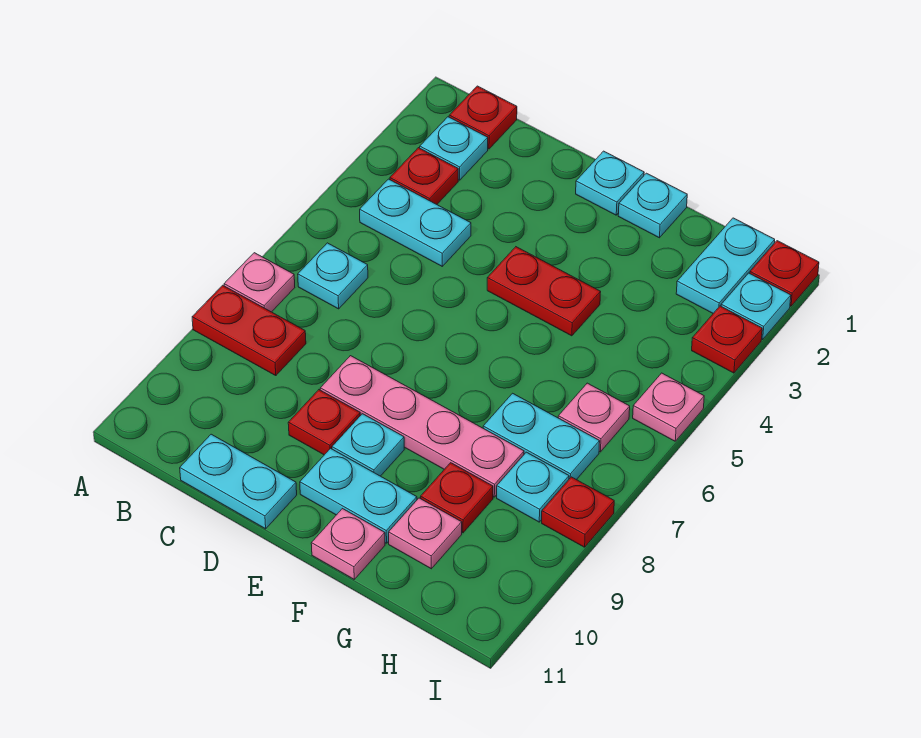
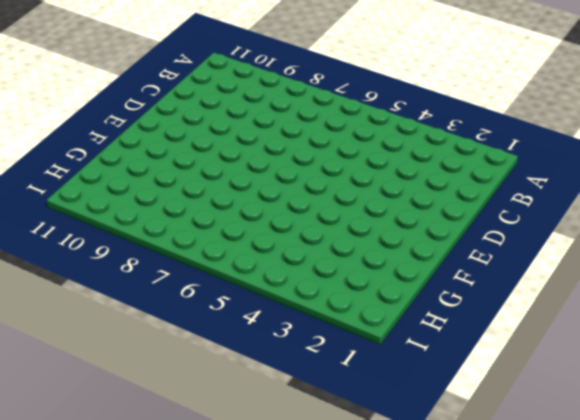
none -> pink plate A7 level 1
none -> red plate A8:B8 level 1
none -> red plate B1 level 1

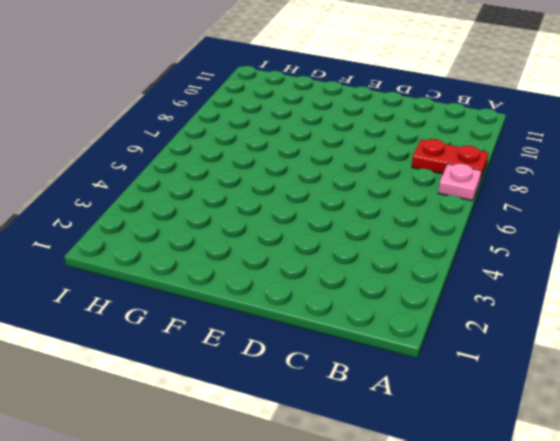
none -> red plate B1 level 1
none -> cyan plate B2 level 1
none -> red plate B3 level 1

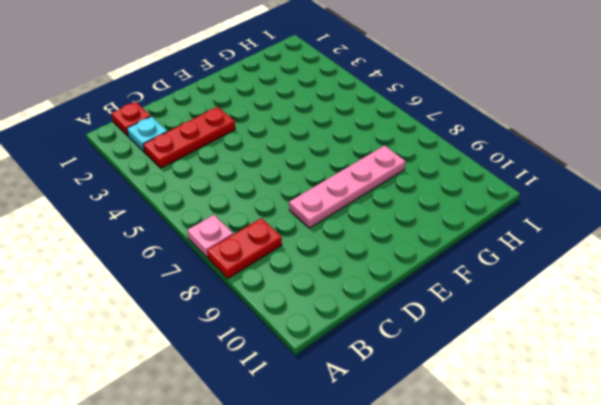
red plate B3:D3 level 1 -> red plate B3 level 1
none -> cyan plate B4:C4 level 1
none -> cyan plate B6 level 1
none -> cyan plate C11:D11 level 1

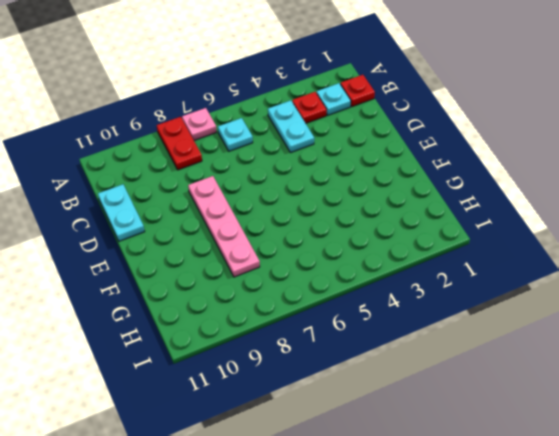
none -> red plate D9 level 1
none -> cyan plate E1 level 1
none -> red plate E4:F4 level 1

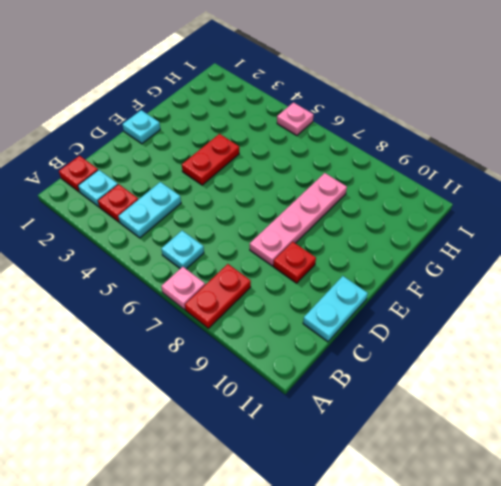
none -> cyan plate E9 level 1
none -> cyan plate E10:F10 level 1
none -> cyan plate F1 level 1

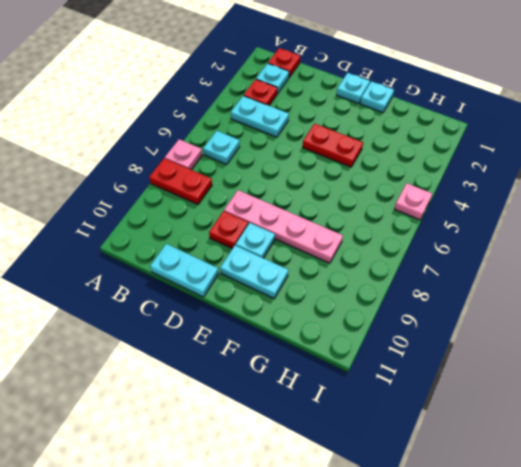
none -> pink plate F11 level 1
none -> cyan plate G7:H7 level 1
none -> red plate G9 level 1

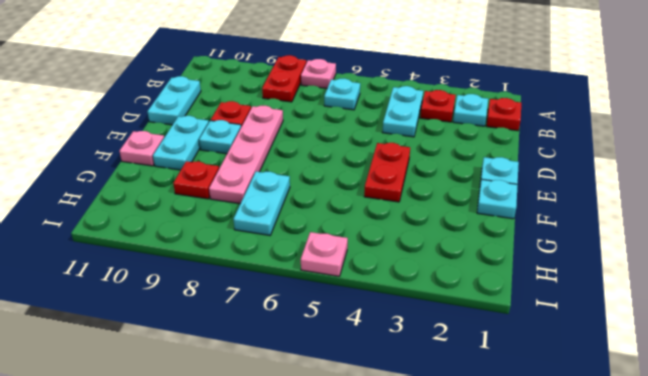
none -> pink plate G10 level 1
none -> cyan plate H1:H2 level 1
none -> pink plate H6 level 1

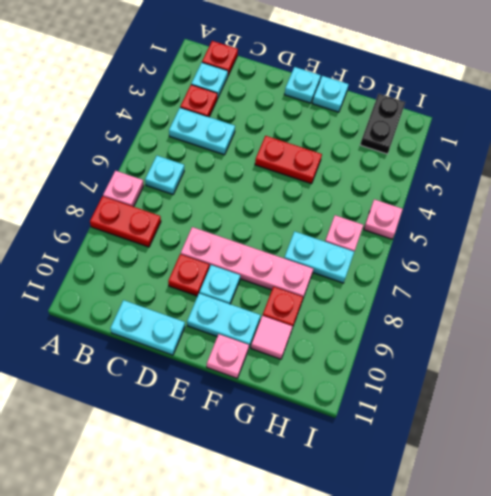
pink tile G10 level 1 -> pink plate G10 level 1
black plate H1:H2 level 1 -> cyan plate H1:H2 level 1
none -> cyan plate H8 level 1
none -> red plate I1 level 1
none -> cyan plate I2 level 1

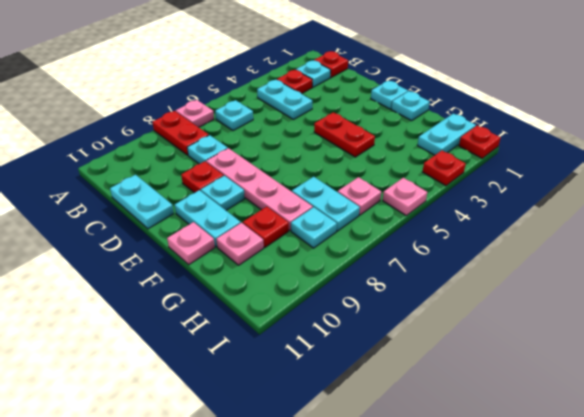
cyan plate C8 level 1 -> cyan plate I2 level 1
none -> red plate I8 level 1

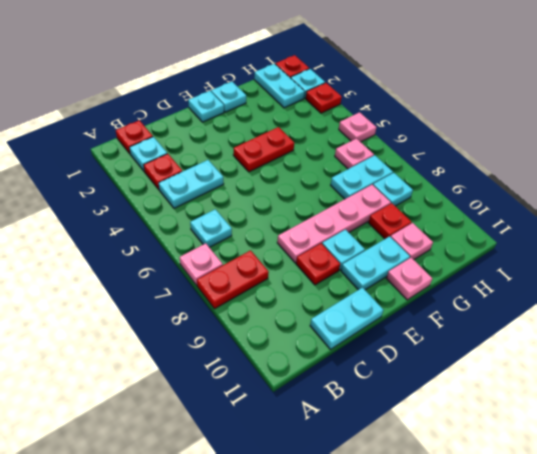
none -> red plate I8 level 1

